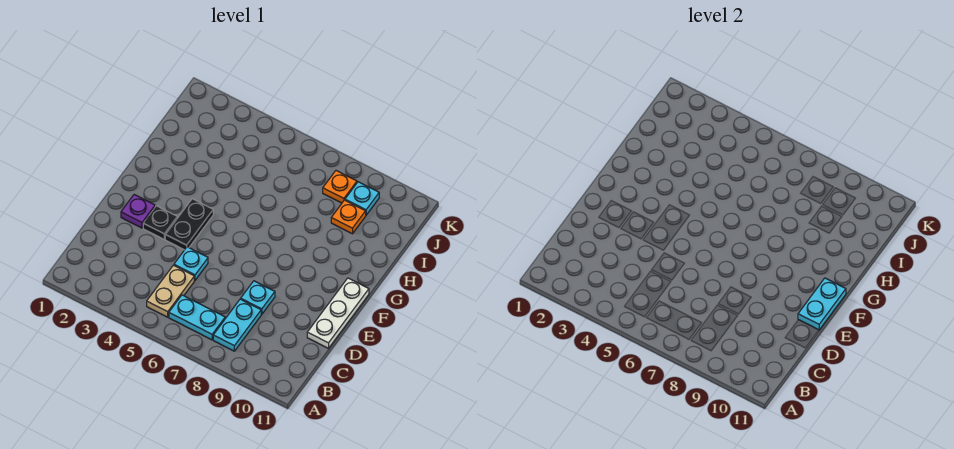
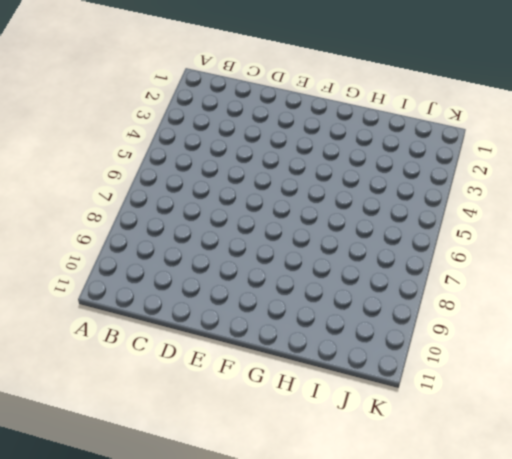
none -> tan plate B5:C5 level 1
none -> cyan plate B6:B7 level 1
none -> cyan plate B8:C8 level 1

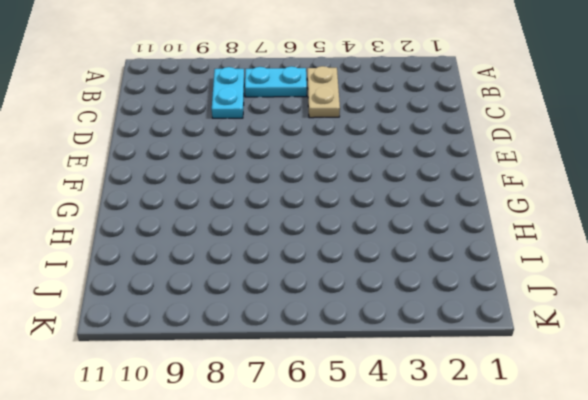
none -> cyan plate D5 level 1
none -> cyan plate D8 level 1
none -> white plate D11:F11 level 1

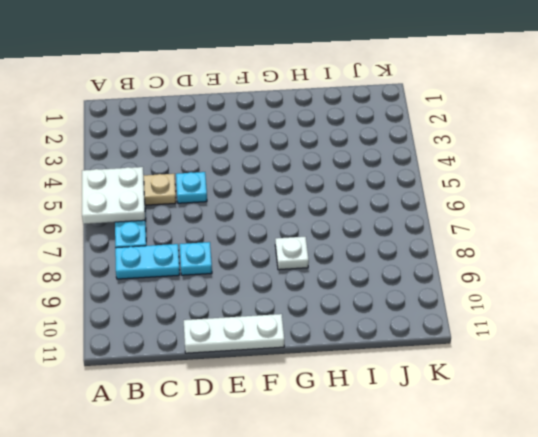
white plate A5:B6 level 2 -> none
white plate G8 level 1 -> none
none -> purple plate E2 level 1
none -> black plate E3 level 1
none -> black plate E4:F4 level 1

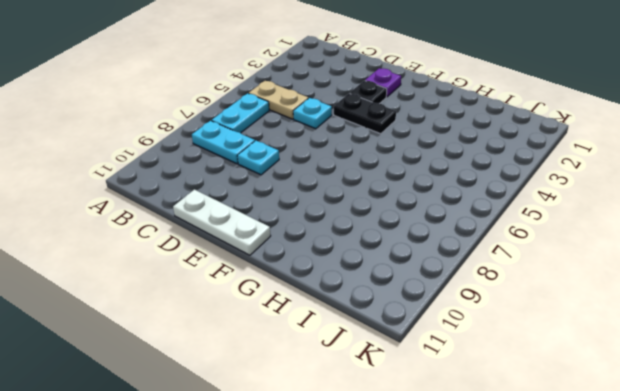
none -> orange plate I9 level 1
none -> orange plate J8 level 1
none -> cyan plate J9 level 1

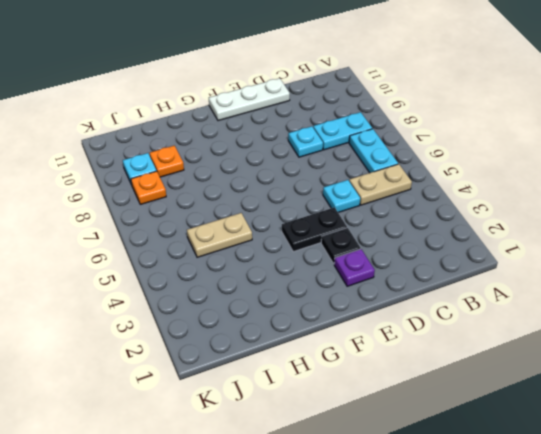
tan plate H5:I5 level 1 -> none
none -> cyan plate E11:F11 level 2

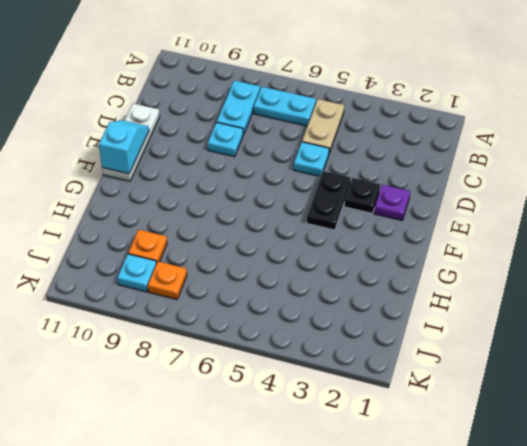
cyan slope E11:F11 level 2 top F -> cyan plate E11:F11 level 2

